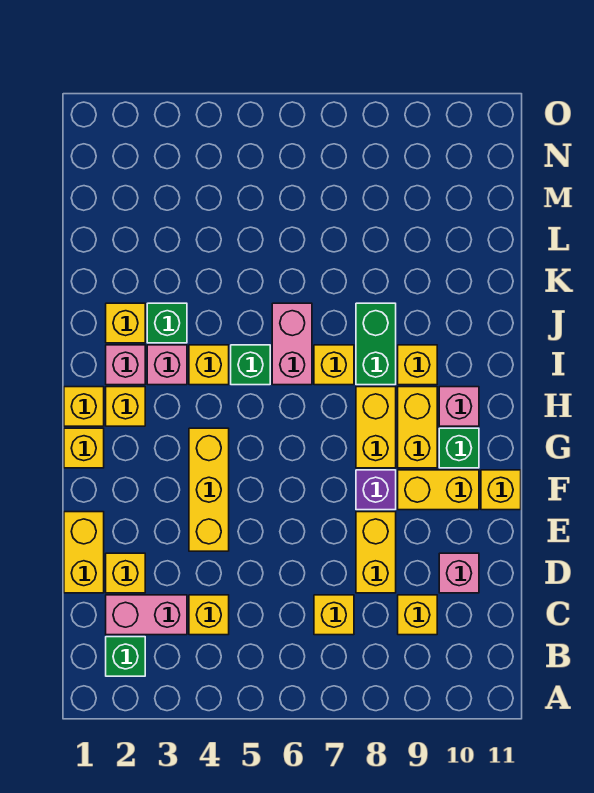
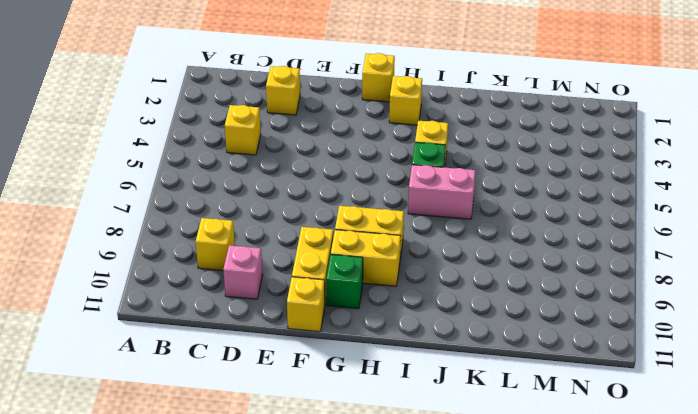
none -> green brick B2 level 1
none -> pink brick C2:C3 level 1
none -> yellow brick C7 level 1
none -> yellow brick D1:E1 level 1

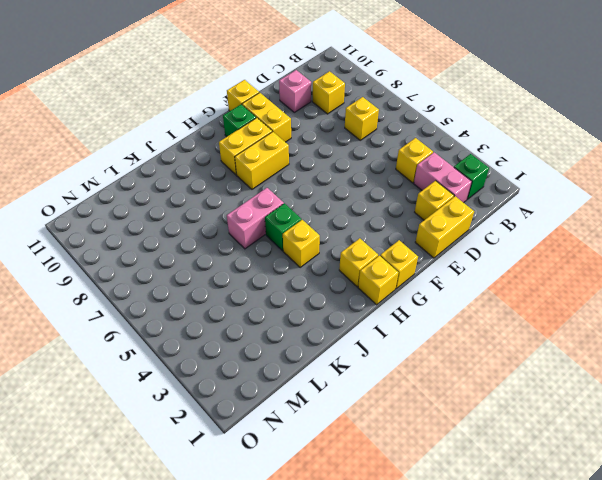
none -> yellow brick D8:E8 level 1
none -> yellow brick E4:G4 level 1
none -> purple brick F8 level 1
none -> pink brick H10 level 1

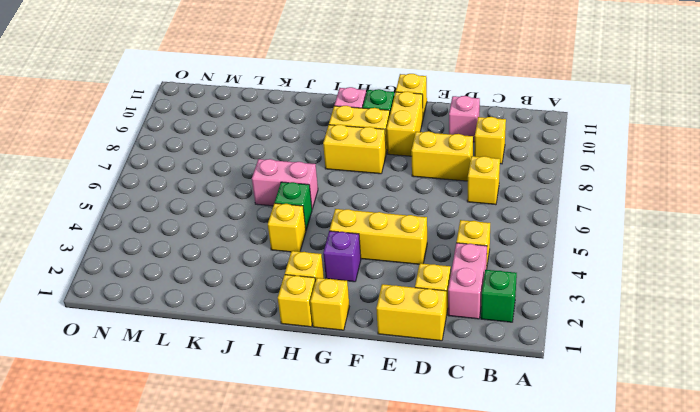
purple brick G3 level 1 -> purple brick F8 level 1
none -> pink brick I2 level 1
none -> pink brick I3 level 1
none -> yellow brick I7 level 1
none -> green brick I8:J8 level 1

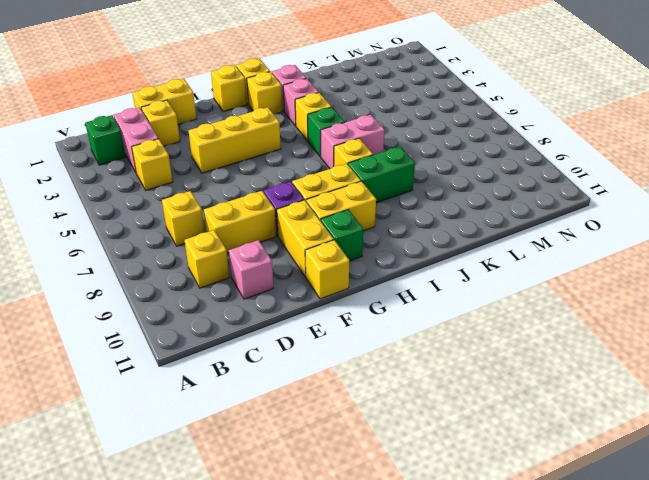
none -> pink brick H10 level 1
none -> yellow brick I9 level 1
none -> yellow brick J2 level 1
none -> green brick J3 level 1

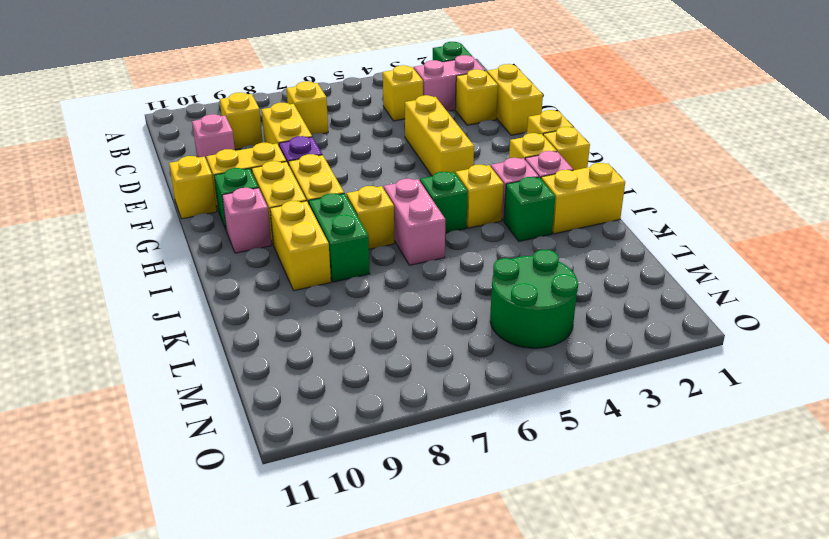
yellow brick I9:J9 level 1 -> yellow brick I9 level 1
yellow brick J1:J2 level 1 -> yellow brick J2 level 1
green round brick M4:N5 level 1 -> none

